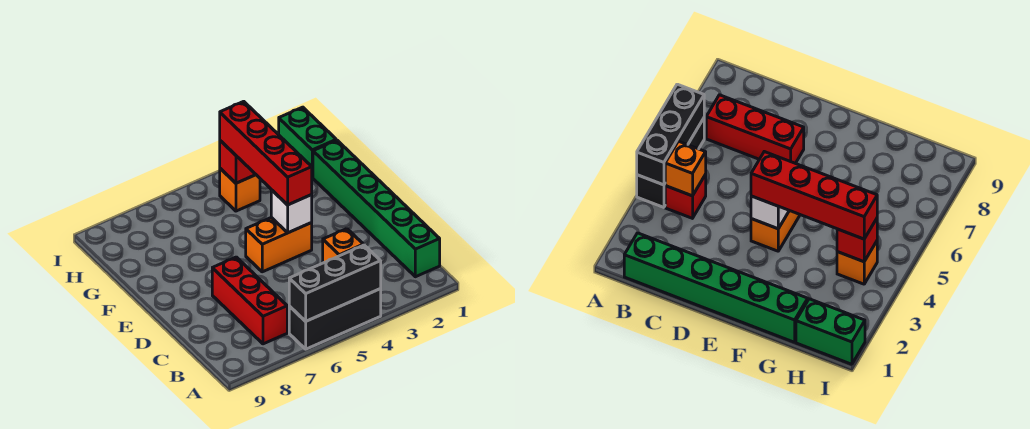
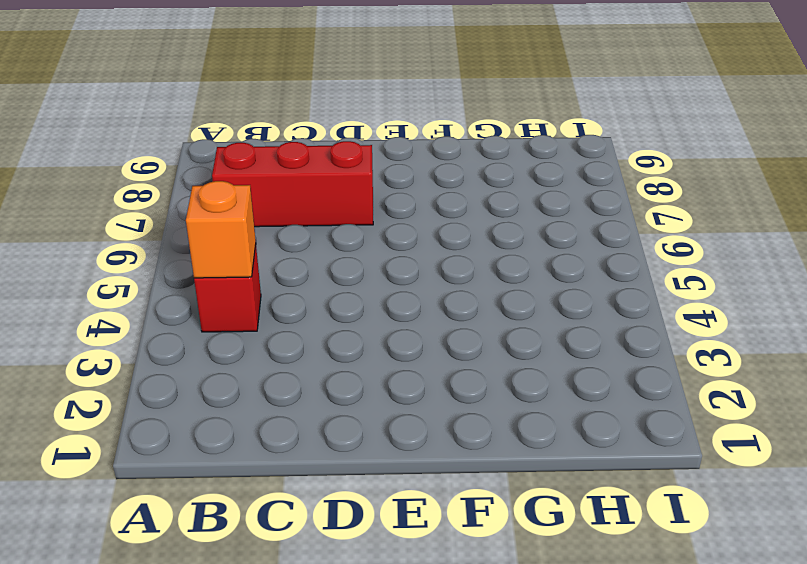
none -> black brick A4:A6 level 1
none -> green brick B1:G1 level 1
none -> orange brick E4:E5 level 1

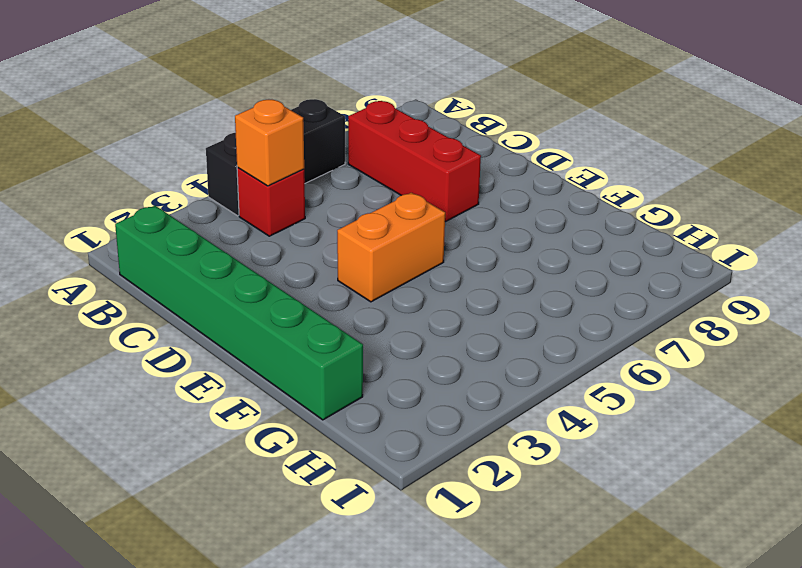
none -> green brick H1:I1 level 1
none -> orange brick H4 level 1
none -> black brick A4:A6 level 2

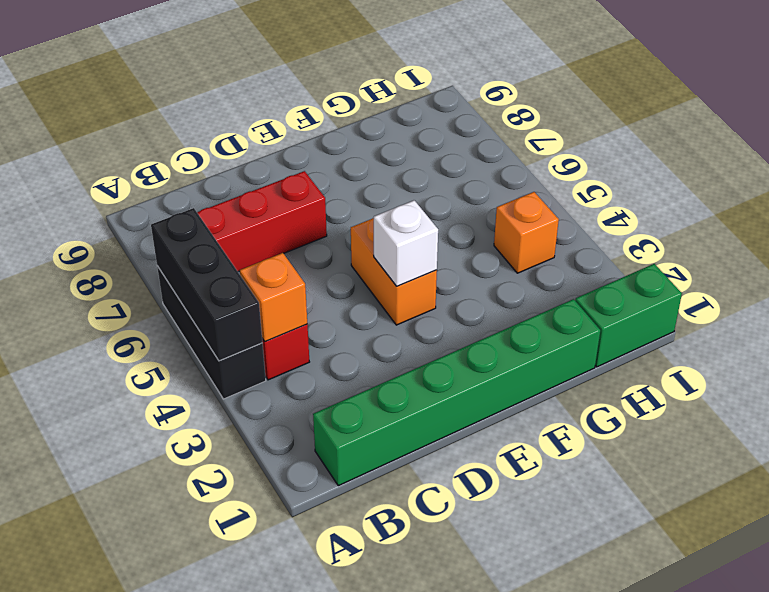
none -> red brick H4 level 2
none -> red brick E4:H4 level 3

